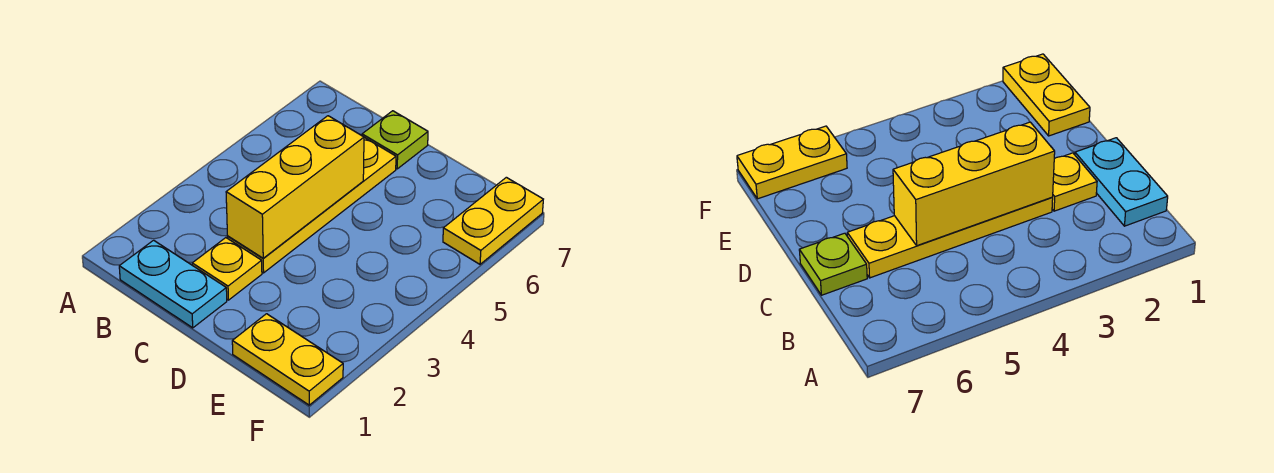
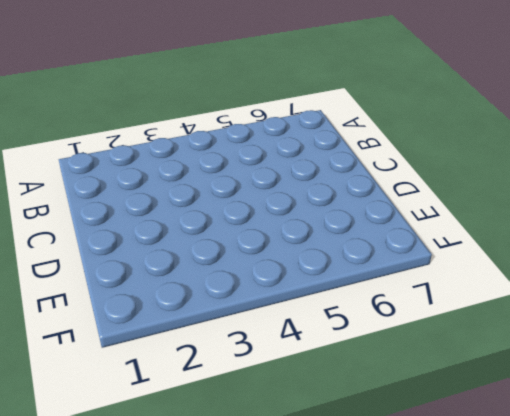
none -> cyan plate B1:C1 level 1
none -> yellow plate C2 level 1

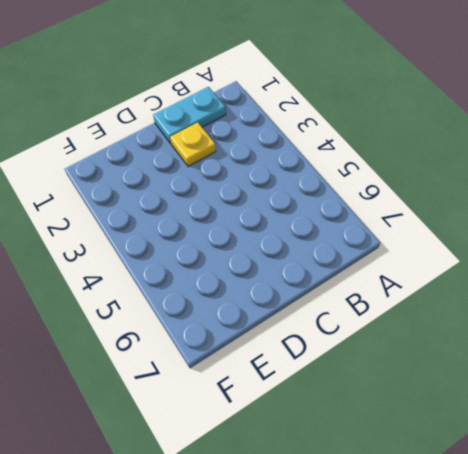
none -> yellow plate C3:C6 level 1
none -> lime plate C7 level 1

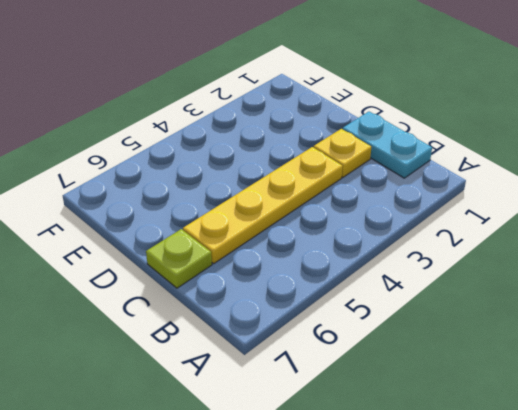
none -> yellow plate E1:F1 level 1
none -> yellow plate F6:F7 level 1

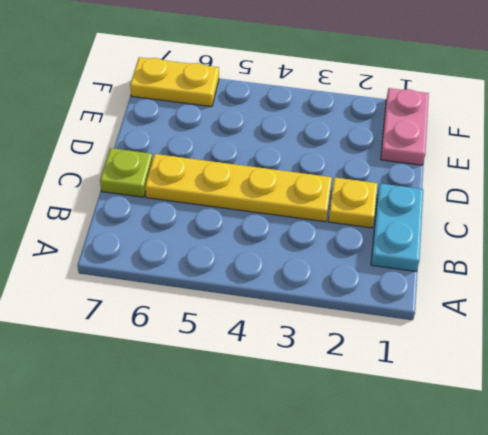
pink plate E1:F1 level 1 -> yellow plate E1:F1 level 1
none -> yellow brick C3:C5 level 2

